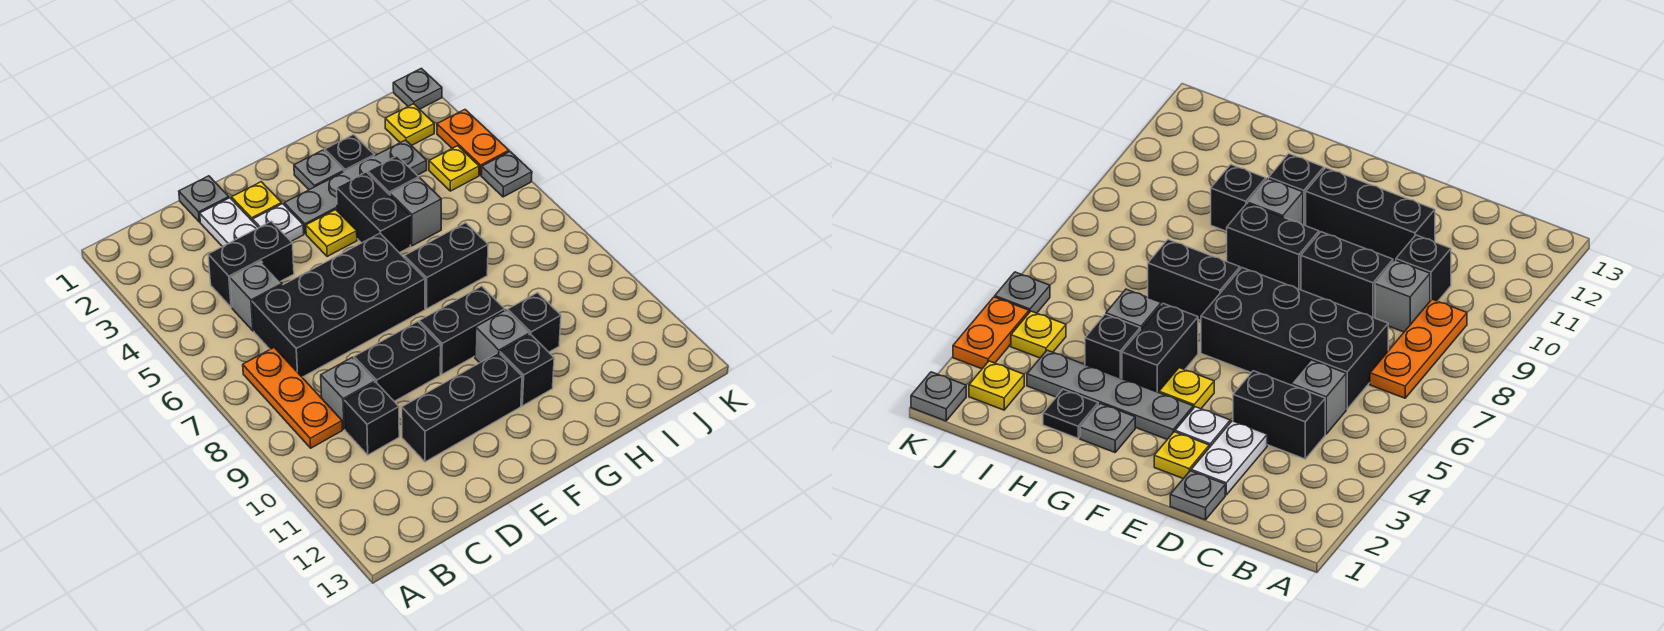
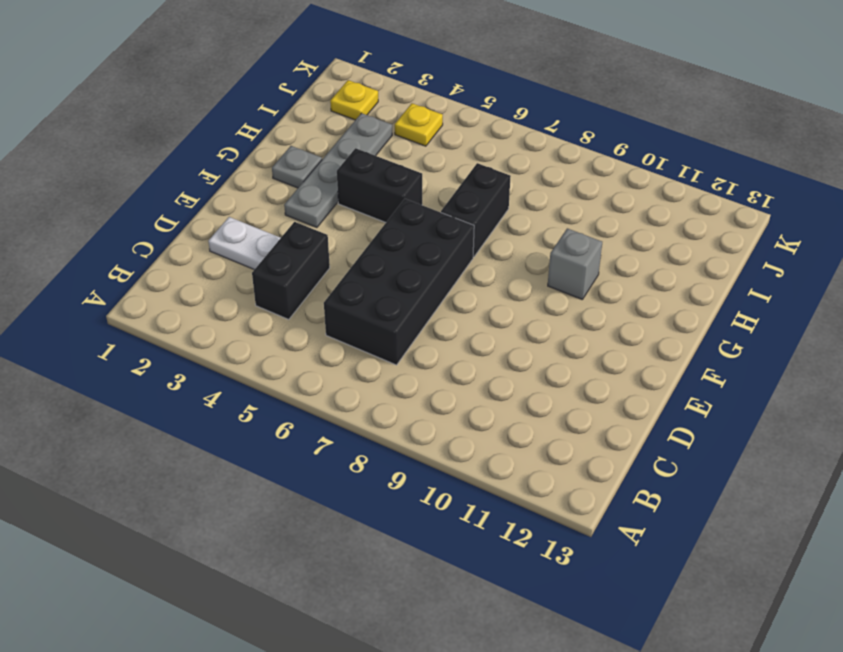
none -> orange plate B7:B9 level 1
none -> grey brick C5 level 1
none -> grey brick C9 level 1

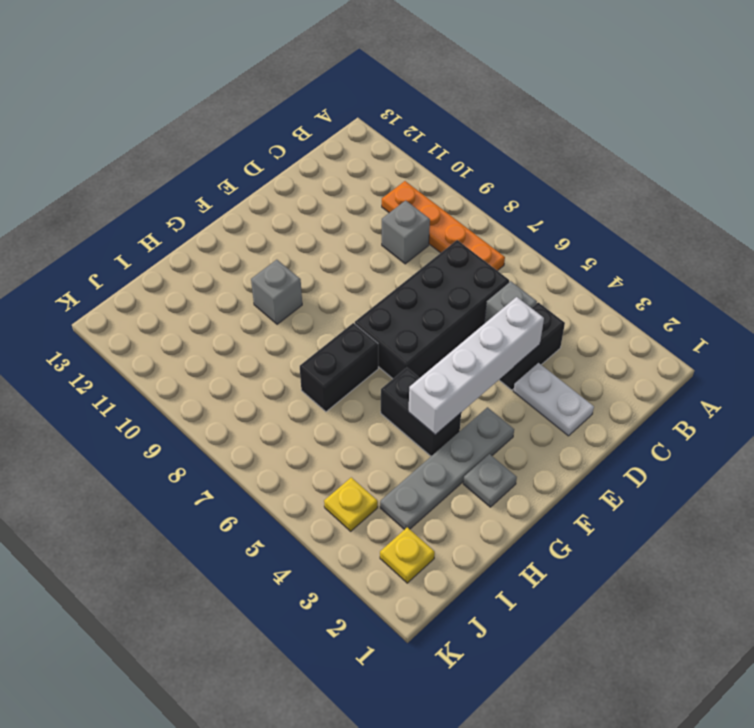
orange plate B7:B10 level 1 -> orange plate B7:B9 level 1
white brick D4:G4 level 2 -> none
none -> black brick C10 level 1
none -> grey plate D1 level 1
none -> black brick D9:E9 level 1

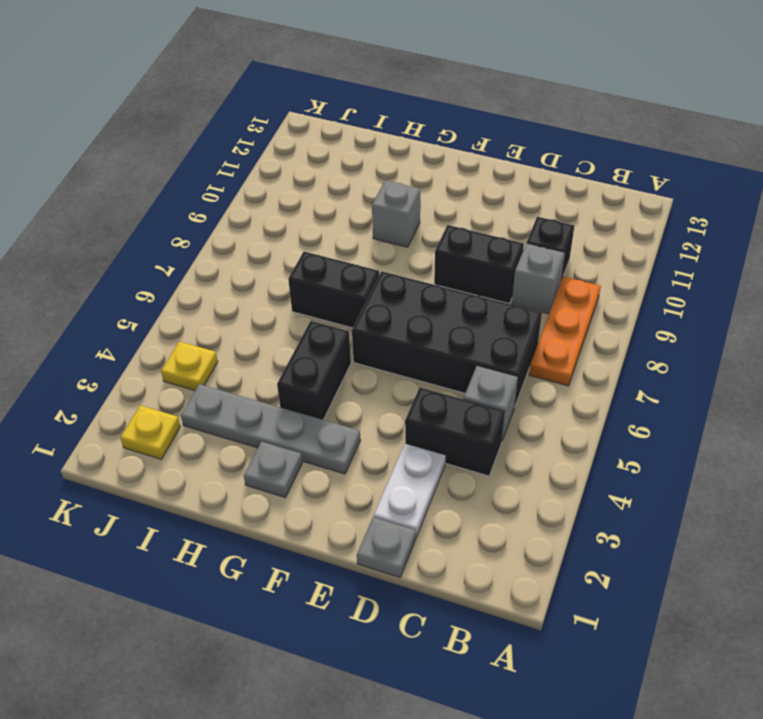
none -> black brick D11:F11 level 1
none -> yellow plate E2 level 1
none -> white plate E3 level 1

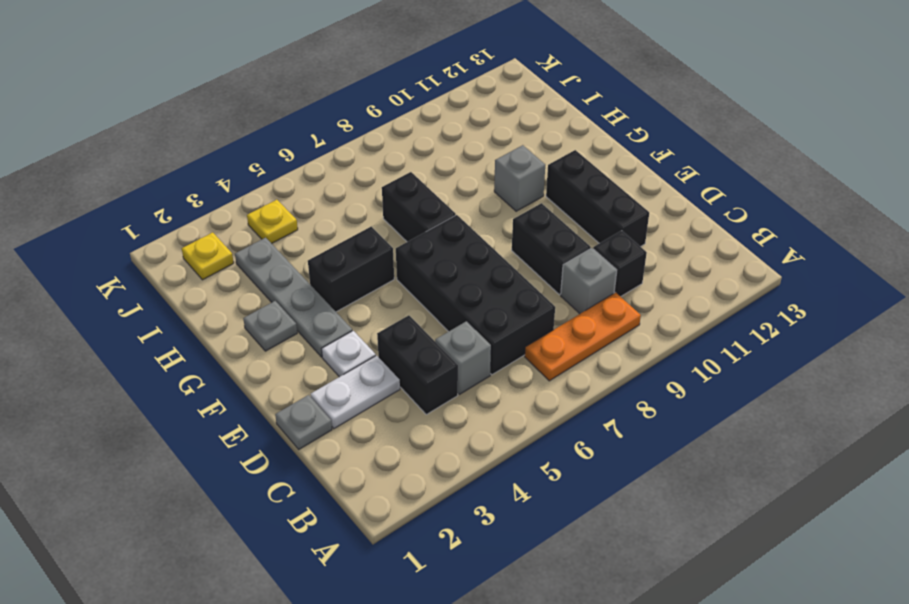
none -> yellow plate E2 level 1
none -> yellow plate F4 level 1
none -> black brick F9:G9 level 1

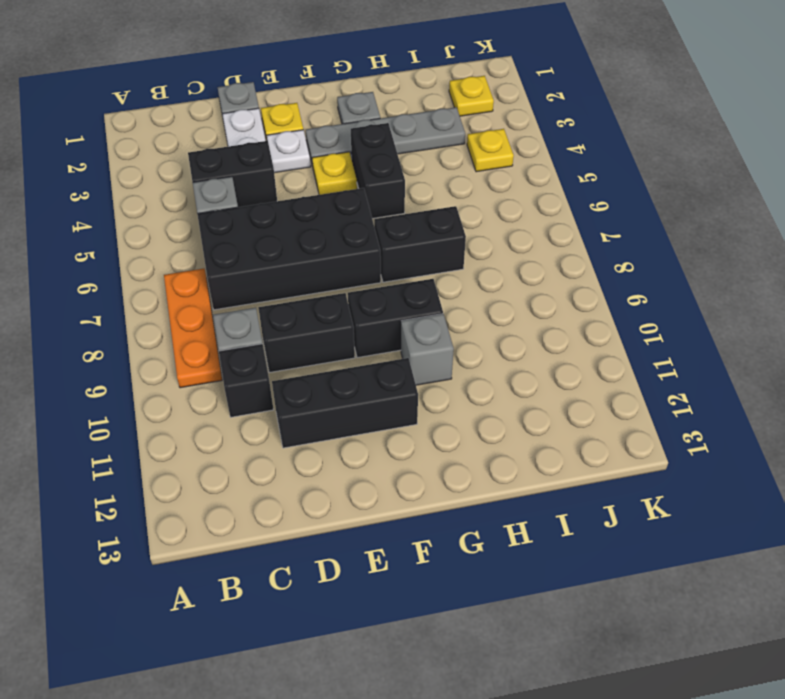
none -> black brick G11 level 1
none -> black plate H2 level 1
none -> black brick H4 level 1

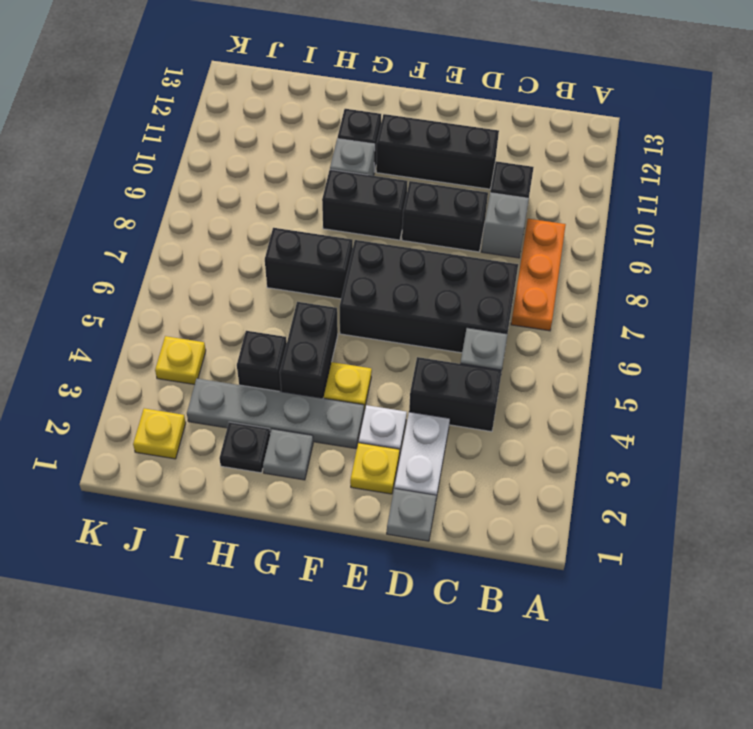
none -> grey brick H5 level 1
none -> black brick H10 level 1
none -> grey plate K1 level 1

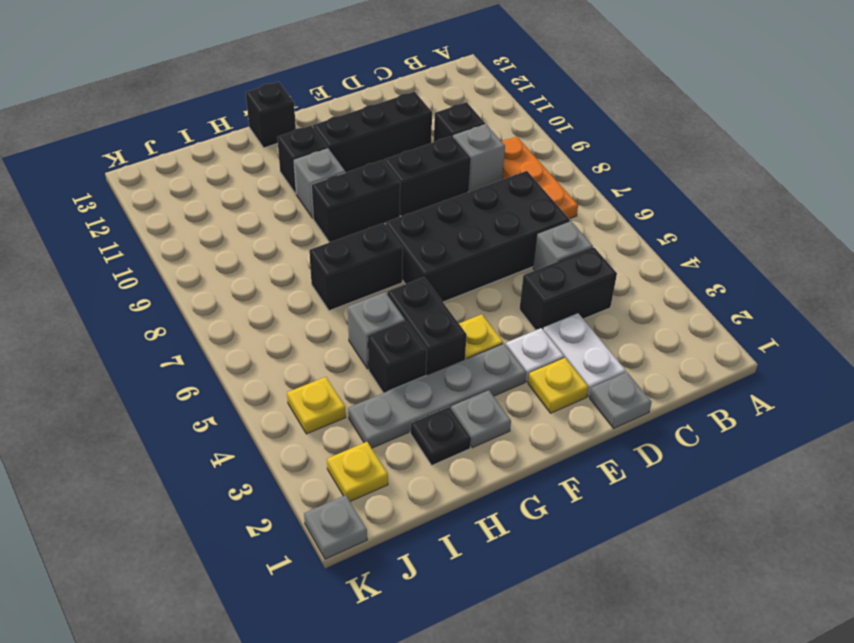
black brick G13 level 1 -> black brick H10 level 1
none -> orange plate K3:K4 level 1
none -> grey plate K5 level 1

